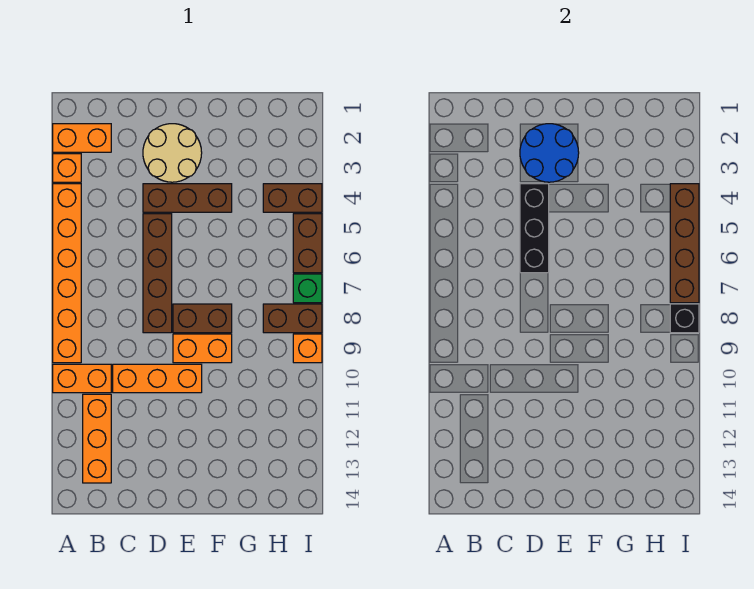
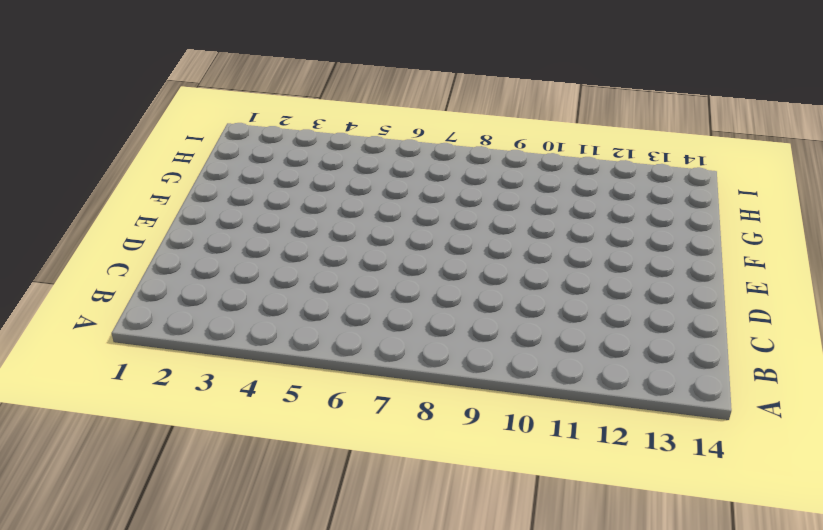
none -> orange brick A2:B2 level 1
none -> orange brick A3 level 1
none -> orange brick A4:A9 level 1

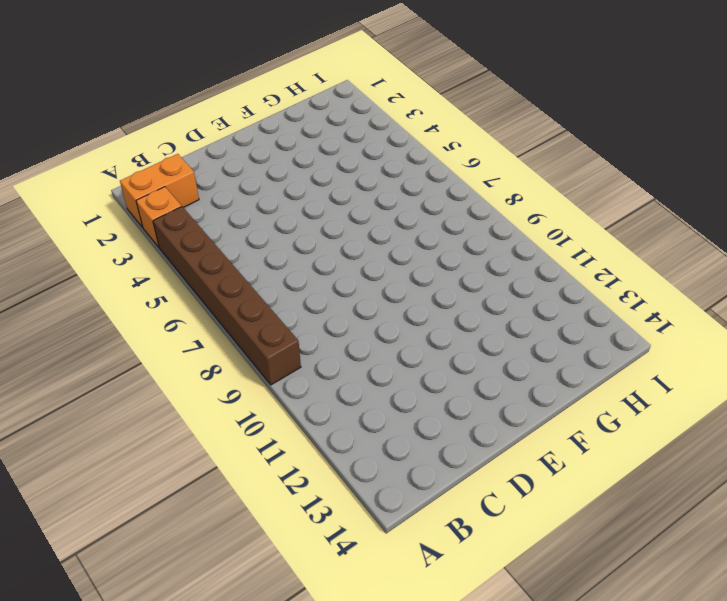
brown brick A4:A9 level 1 -> orange brick A4:A9 level 1
none -> orange brick A10:B10 level 1
none -> orange brick B11:B13 level 1
none -> orange brick C10:E10 level 1

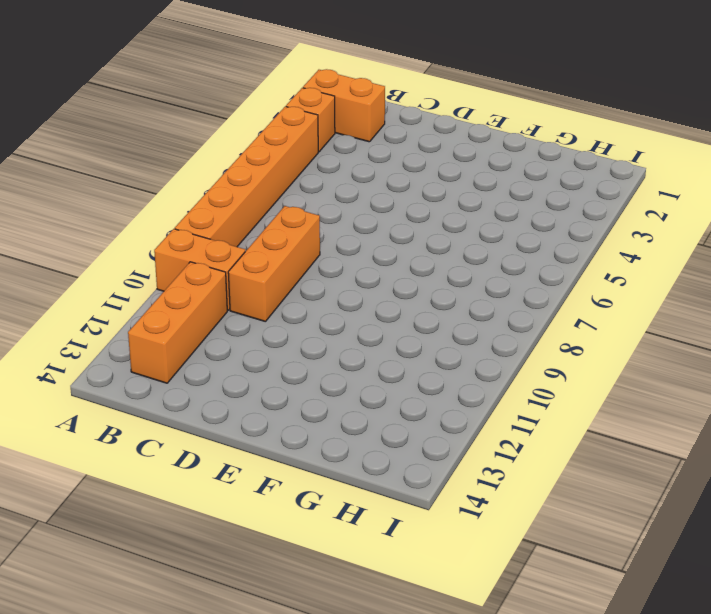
orange brick C8:C10 level 1 -> orange brick C10:E10 level 1
none -> tan round brick D2:E3 level 1
none -> brown brick D4:F4 level 1
none -> brown brick D5:D8 level 1

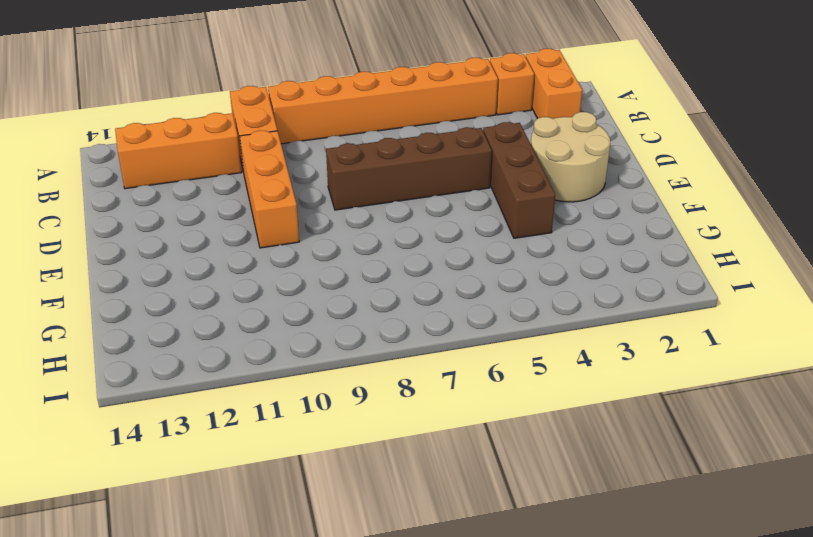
none -> brown brick E8:F8 level 1
none -> orange brick E9:F9 level 1
none -> brown brick H4:I4 level 1

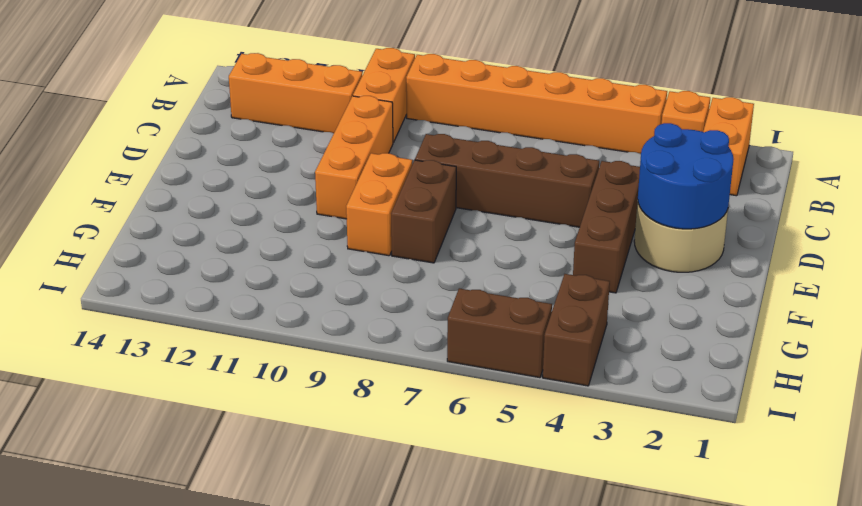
none -> brown brick H8:I8 level 1
none -> green brick I7 level 1
none -> orange brick I9 level 1

